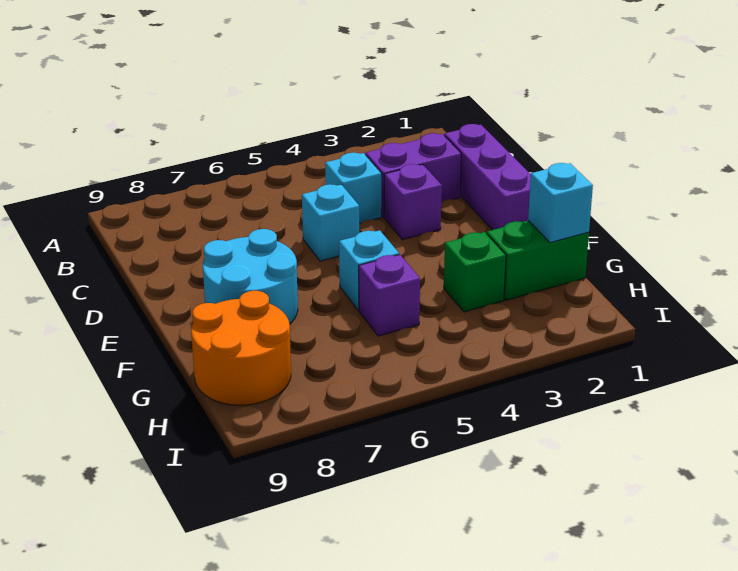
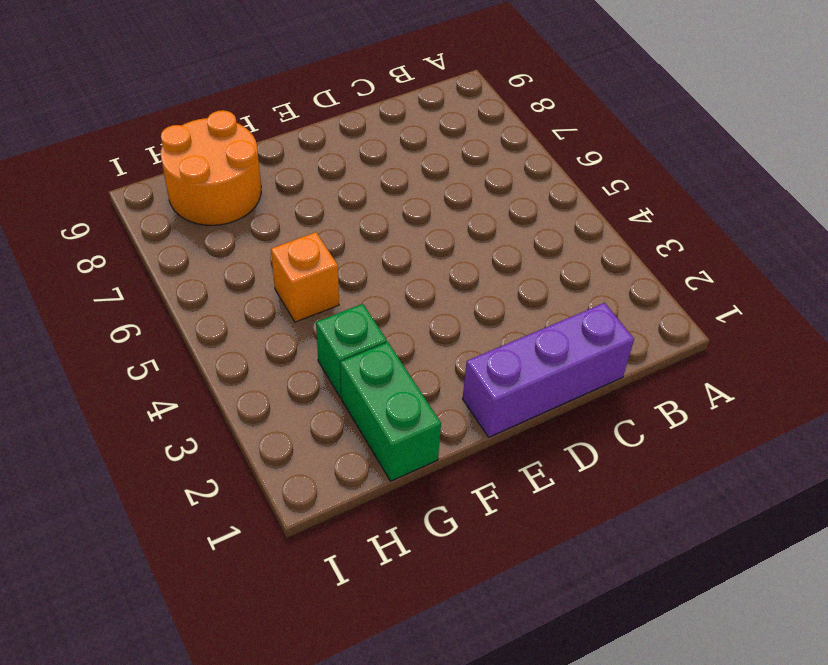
orange brick G5 level 1 -> purple brick G5 level 1
none -> purple brick C2:C3 level 1
none -> cyan brick C4 level 1
none -> purple brick D3 level 1

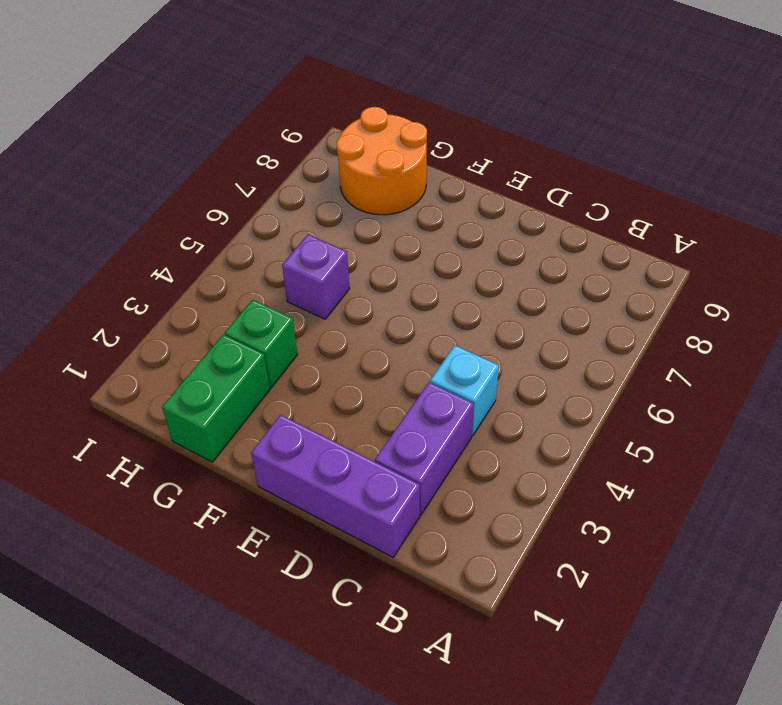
none -> purple brick D3 level 1
none -> cyan brick D5 level 1
none -> cyan round brick E7:F8 level 1

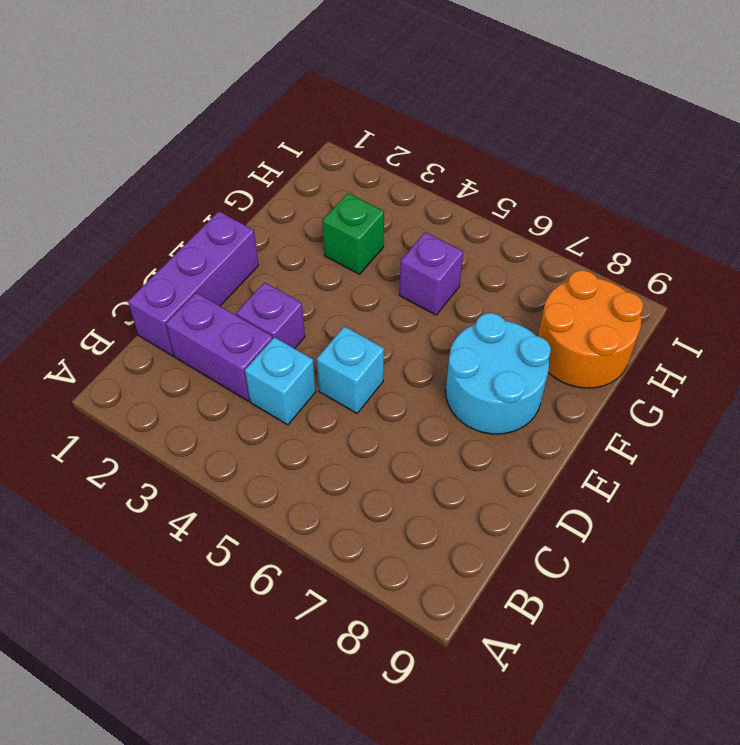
none -> cyan brick F5 level 1
none -> green brick G1:G2 level 1
none -> cyan brick G1 level 2

